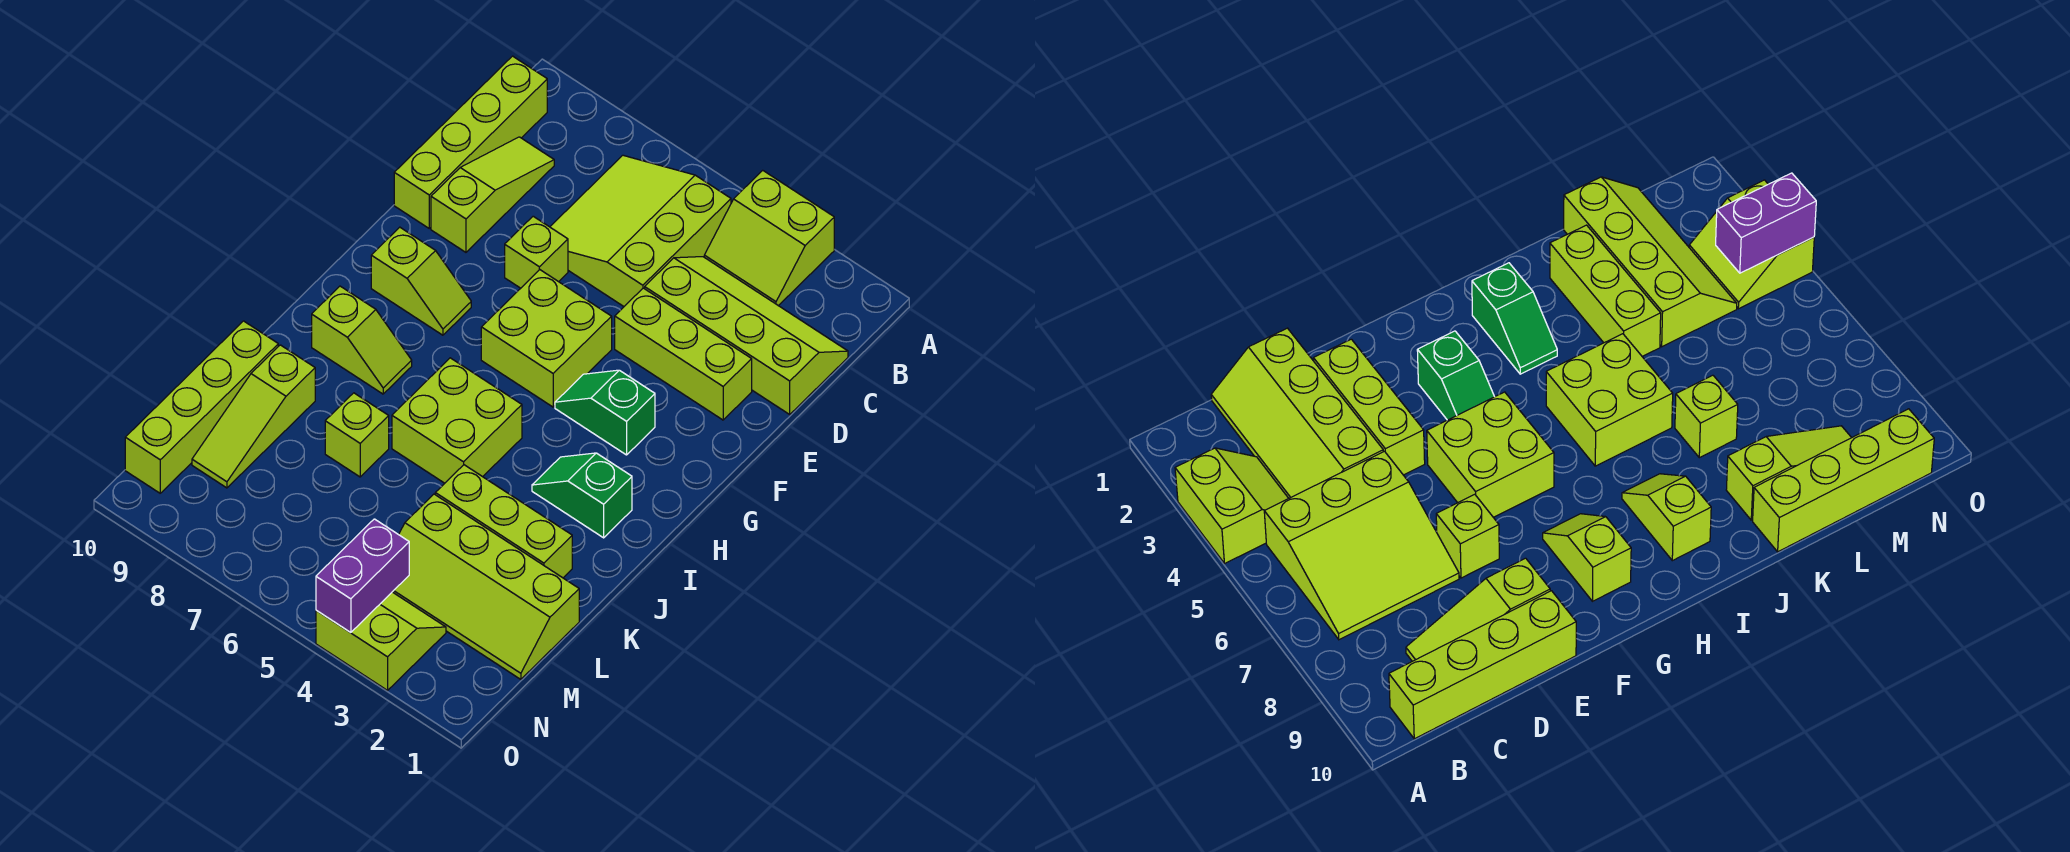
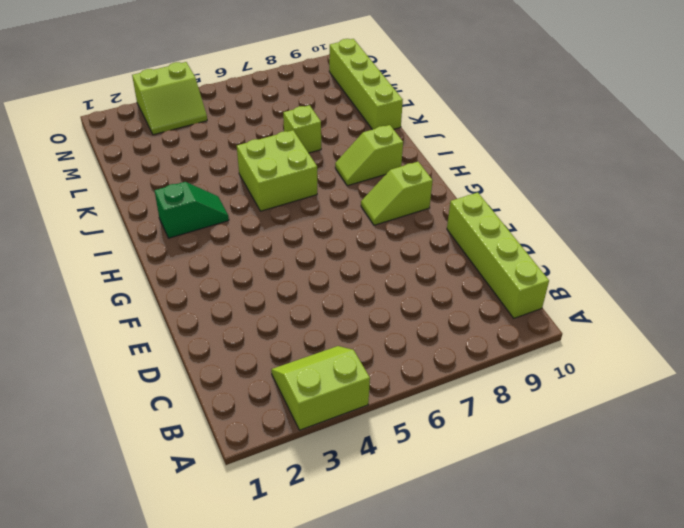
none -> lime slope B5:D7 level 1 top 5
none -> lime slope C1:D4 level 1 top D
none -> lime slope C9:E9 level 1 top E

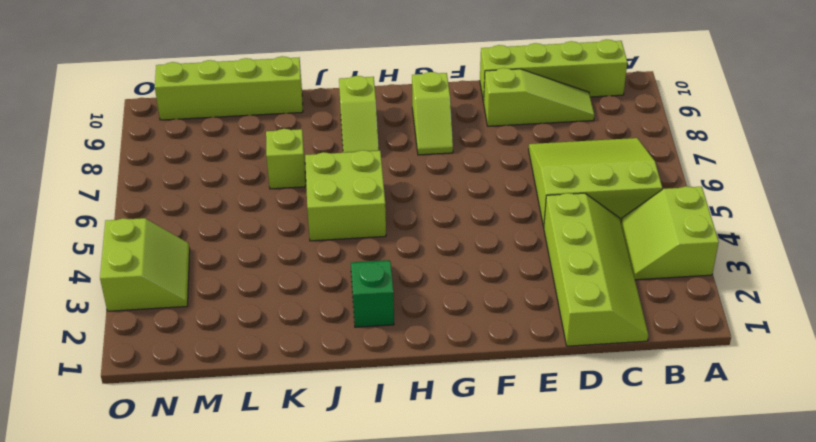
none -> lime brick E2:E4 level 1
none -> lime brick E7 level 1
none -> lime brick F5:G6 level 1

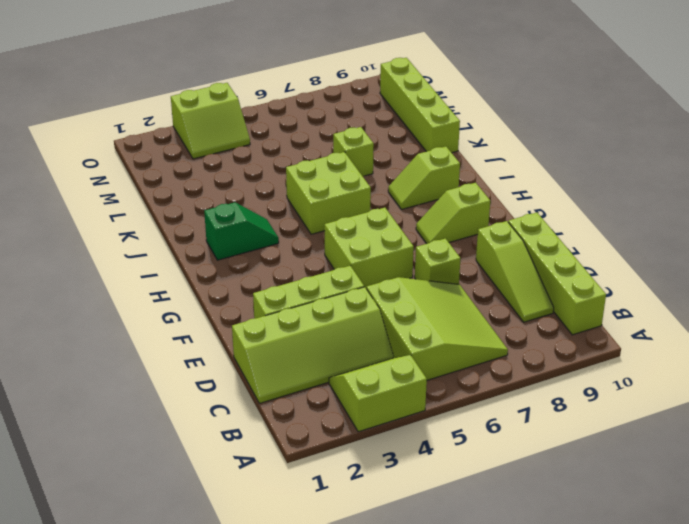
none -> green slope G3:G4 level 1 top 3
none -> lime brick K2:K4 level 1
none -> lime slope K9:M9 level 1 top K

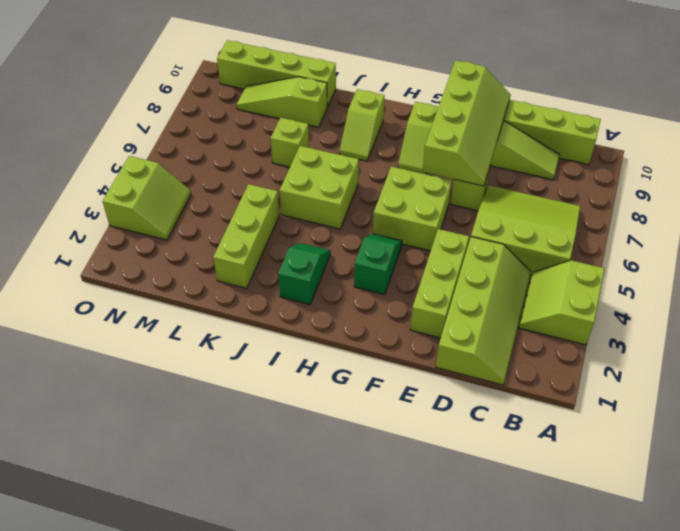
lime slope E7:F10 level 2 top F -> lime slope L1:M4 level 1 top L
none -> purple brick N4:O4 level 2

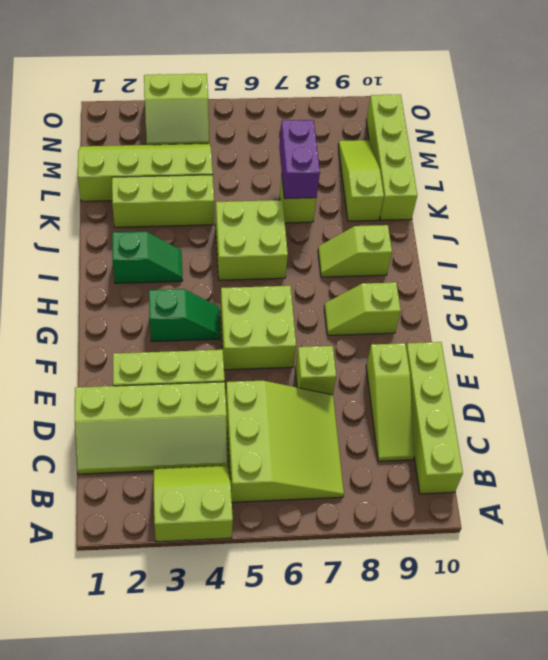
purple brick K7:L7 level 2 -> purple brick N4:O4 level 2

